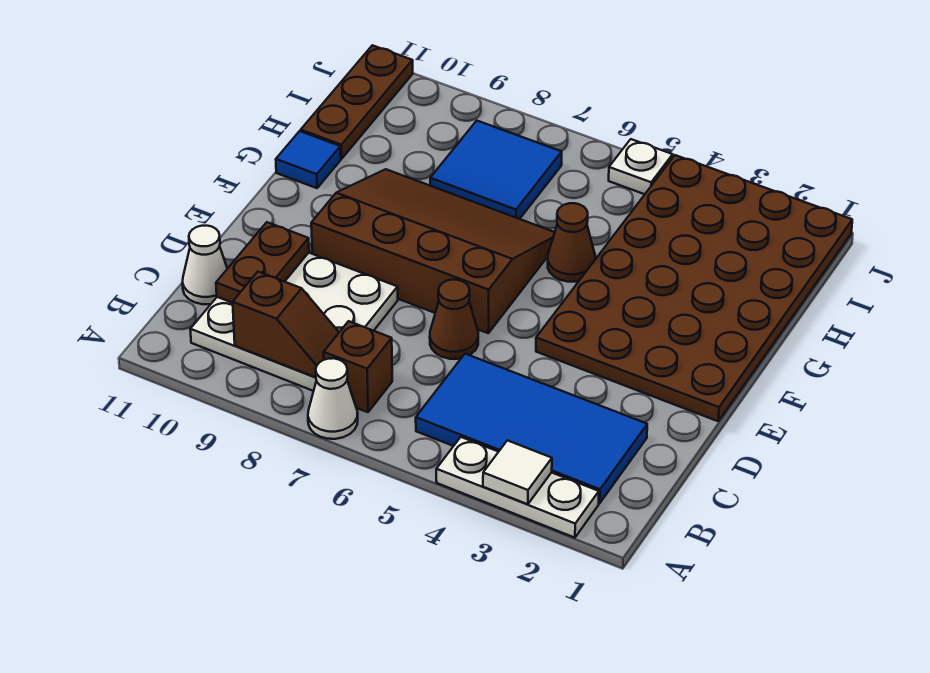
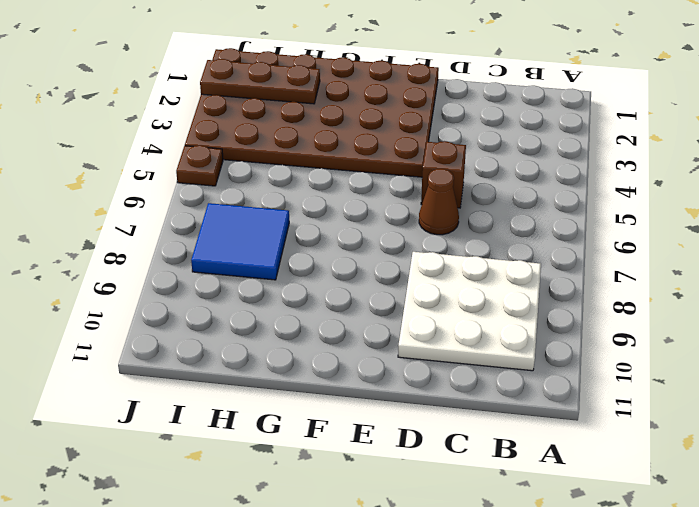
brown brick D5 level 1 -> brown brick B7 level 1
brown plate H2:J2 level 2 -> brown plate H11:J11 level 1
brown plate J5 level 1 -> white plate J5 level 1
none -> white plate A2:A4 level 1
none -> white cone A7 level 1
none -> blue tile B2:C5 level 1

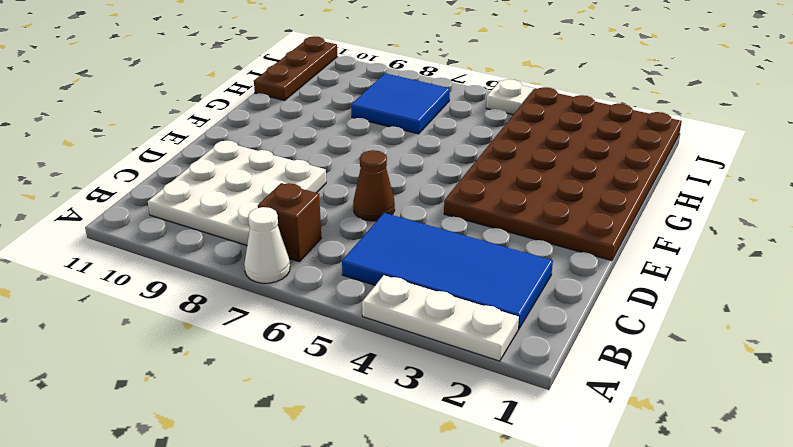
none -> white cone C11 level 1
none -> brown slope E6:G9 level 1 top E
none -> brown cone G5 level 1

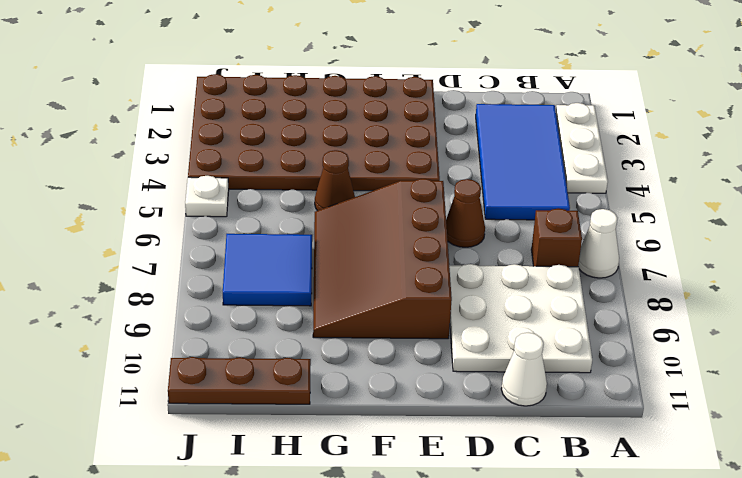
none -> blue tile G11 level 1
none -> white tile A3 level 2
none -> brown slope B8:B9 level 2 top 9

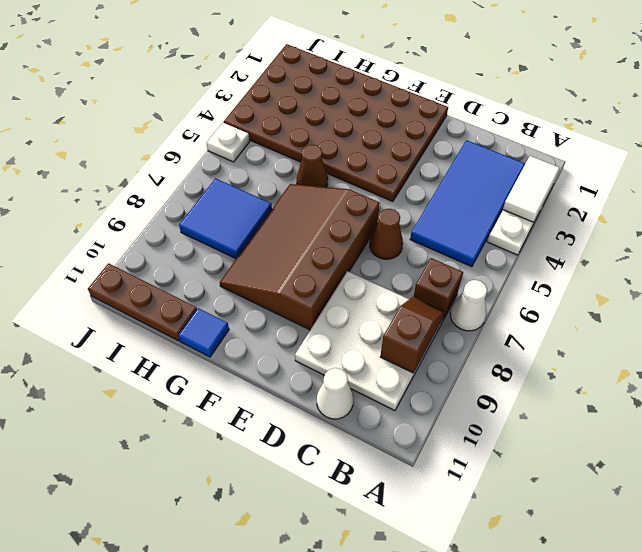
white tile A2:A3 level 2 -> white tile A3 level 2
none -> brown plate C10:D10 level 2

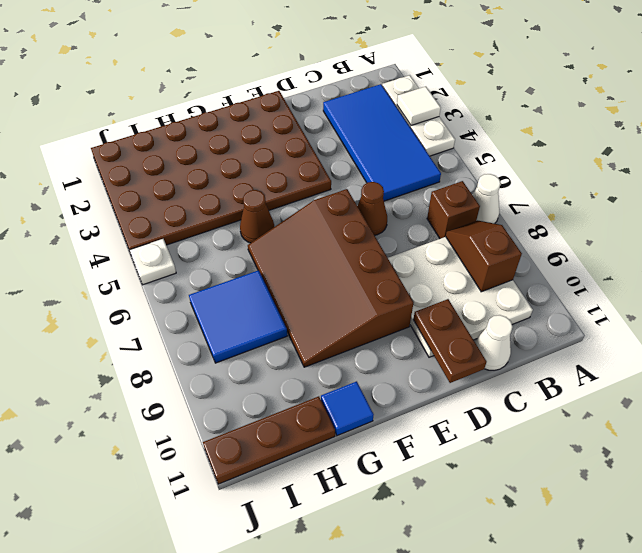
brown plate D10:D11 level 2 -> brown plate C10:D10 level 2

